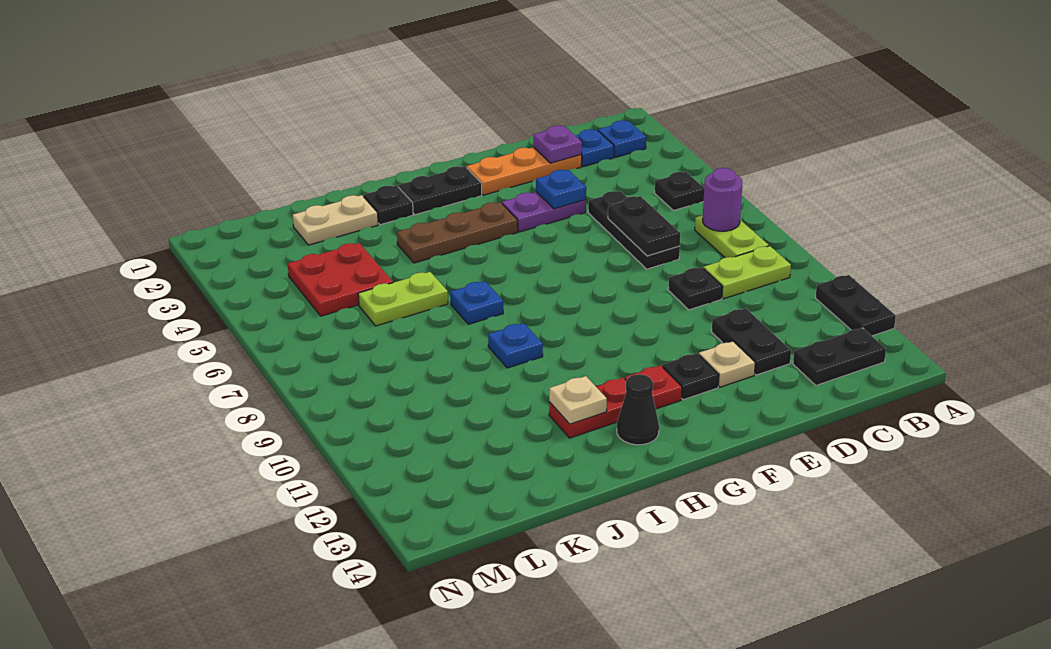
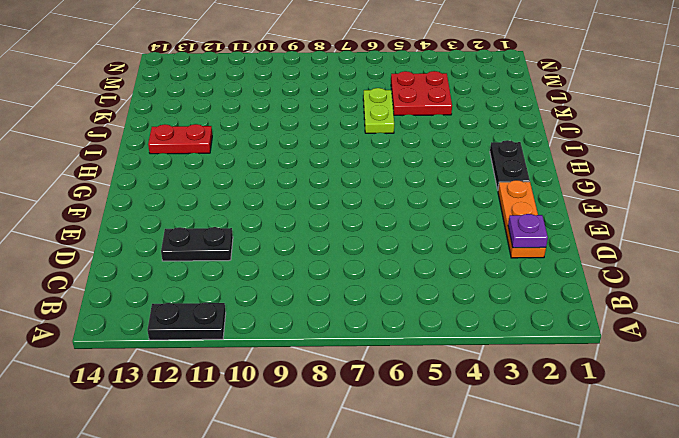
red plate I12:I13 level 1 -> red plate H12:I12 level 1
none -> blue plate B2 level 1
none -> black plate B5 level 1
none -> lime plate B7:B8 level 1
none -> lime plate B9:C9 level 1

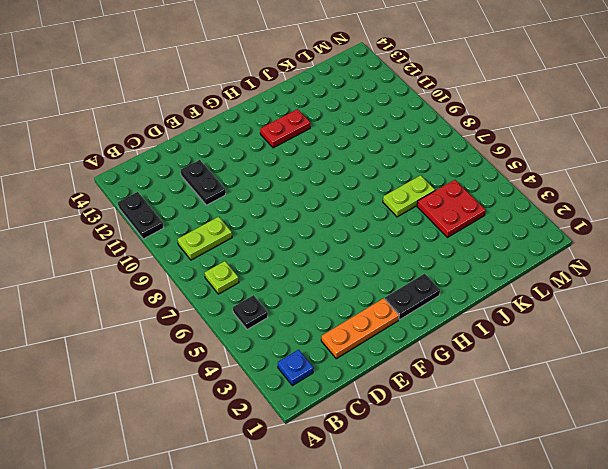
lime plate B7 level 1 -> lime plate B7:B8 level 1
none -> black plate B13:C13 level 1
none -> blue plate C2 level 1
none -> black plate D5:D7 level 1
none -> black plate D9 level 1

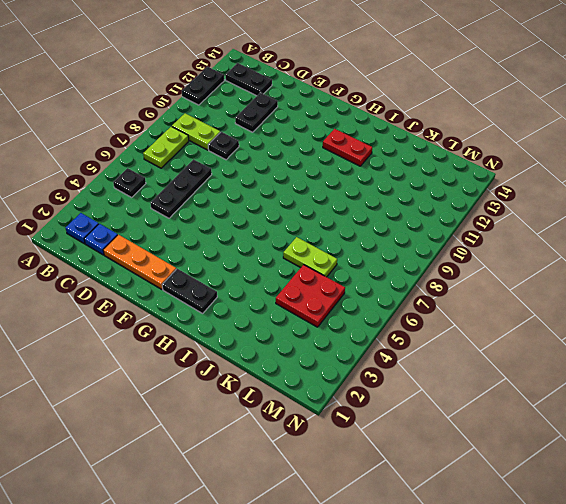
none -> purple plate E4:F4 level 1
none -> tan plate E12 level 1
none -> black plate F12 level 1
none -> brown plate G4:I4 level 1

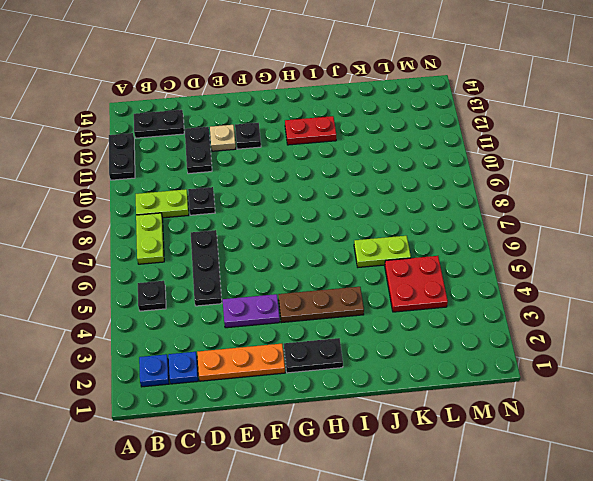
none -> red plate G12 level 1
none -> black cone H13 level 1
none -> black plate I2 level 1
none -> blue plate I7 level 1

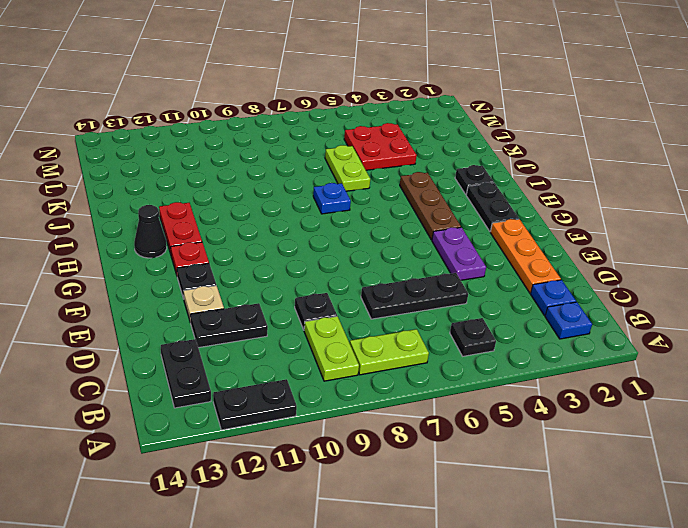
none -> blue plate I9 level 1
none -> tan plate J2:K2 level 1
none -> purple round brick B7 level 2
none -> purple plate D2 level 2

